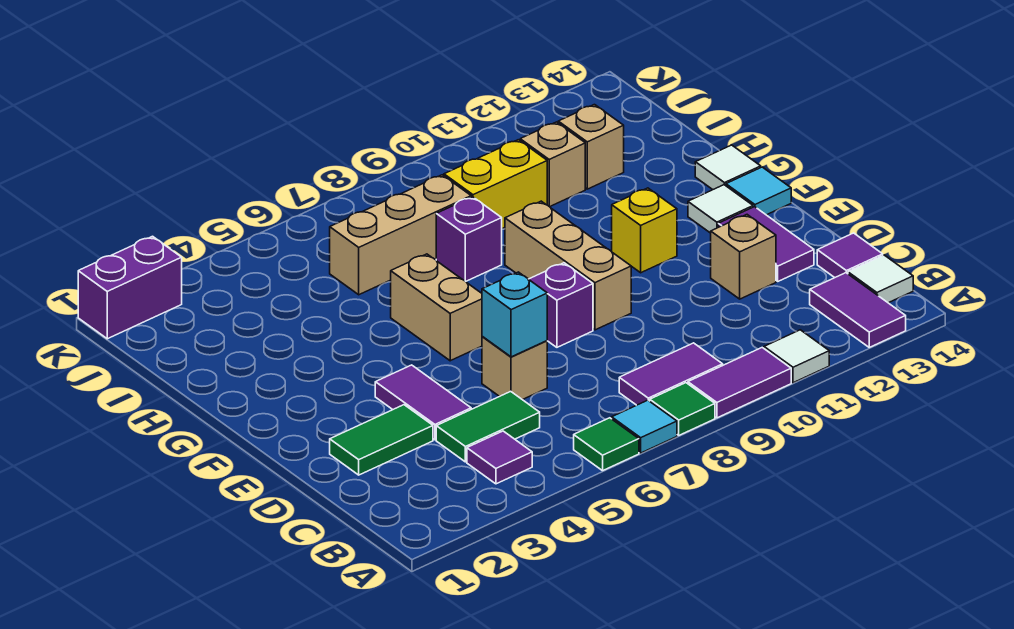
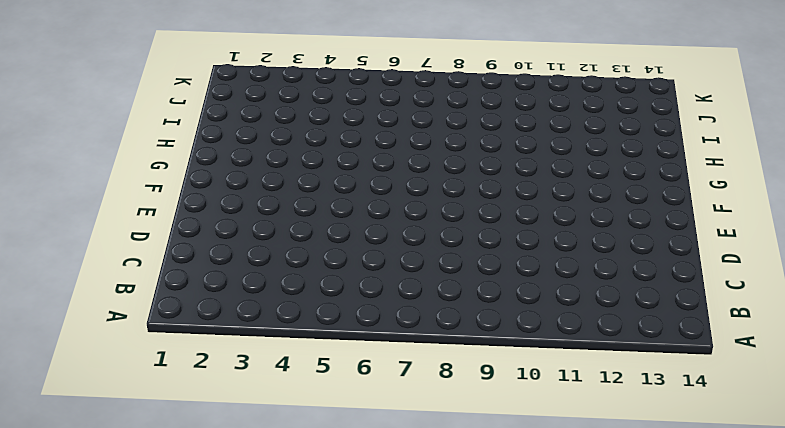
none -> green tile A6 level 1
none -> cyan tile A7 level 1
none -> green tile A8 level 1
none -> purple tile A9:A10 level 1

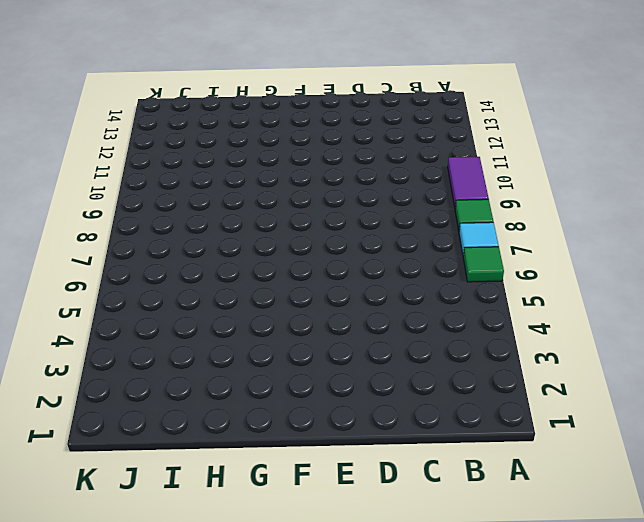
none -> white tile A11 level 1
none -> purple tile A13:B13 level 1
none -> purple tile B4 level 1
none -> purple tile B8:B9 level 1

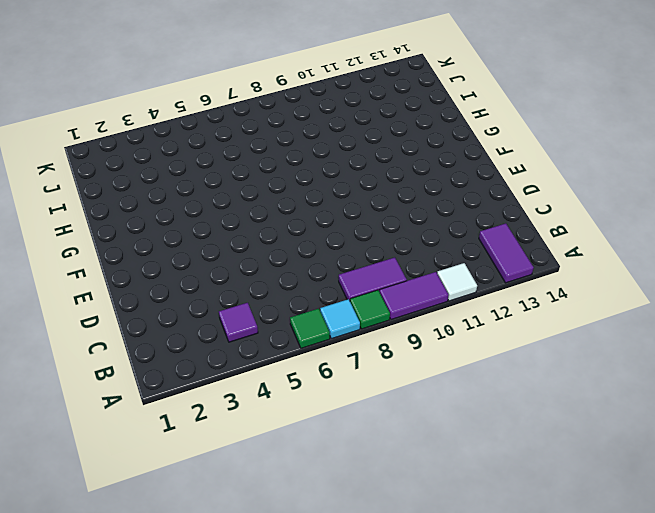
none -> white tile B14 level 1
none -> green tile C4:C5 level 1
none -> purple tile C14 level 1
none -> green tile D2:D3 level 1

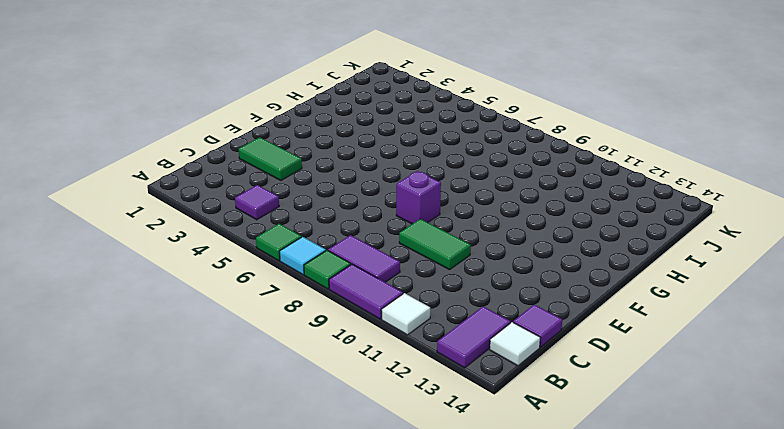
green tile D9:D10 level 1 -> green tile C4:C5 level 1
none -> purple tile D4:E4 level 1
none -> tan brick D6 level 1
none -> tan brick D12 level 1
none -> purple tile D13:E13 level 1

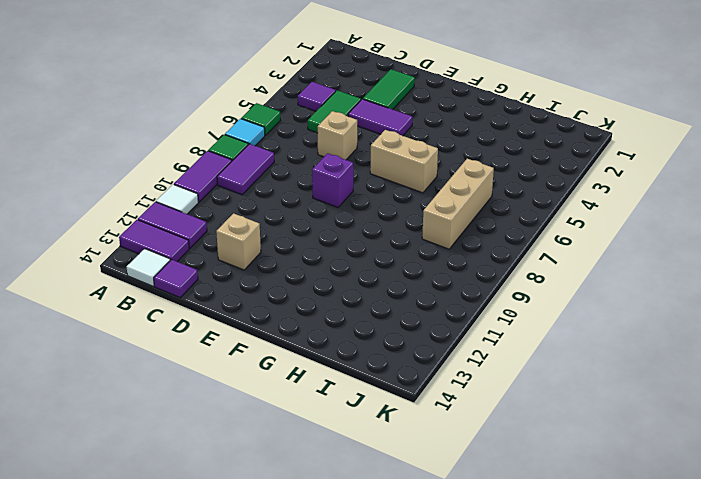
purple tile A12:B12 level 1 -> purple tile D13:E13 level 1
none -> tan brick E9:G9 level 1
none -> yellow brick F11 level 1
none -> white tile F13 level 1
none -> cyan tile F14 level 1

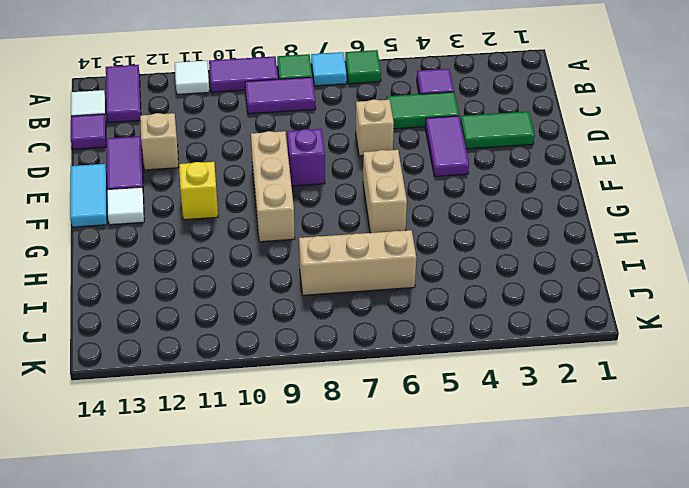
cyan tile E14:F14 level 1 -> cyan tile F14 level 1
none -> white tile G14 level 1
none -> purple brick H8 level 1
none -> yellow brick I9:I10 level 1
none -> tan brick I11 level 1

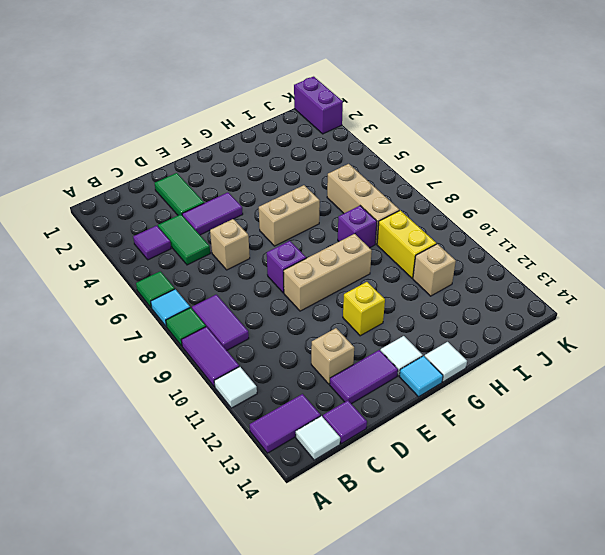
none -> tan brick I12 level 1
none -> cyan brick D6 level 2

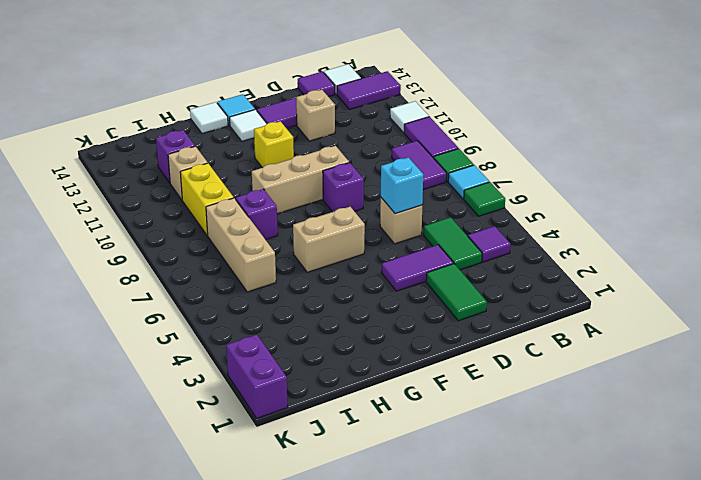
purple brick I12 level 1 -> tan brick I12 level 1

